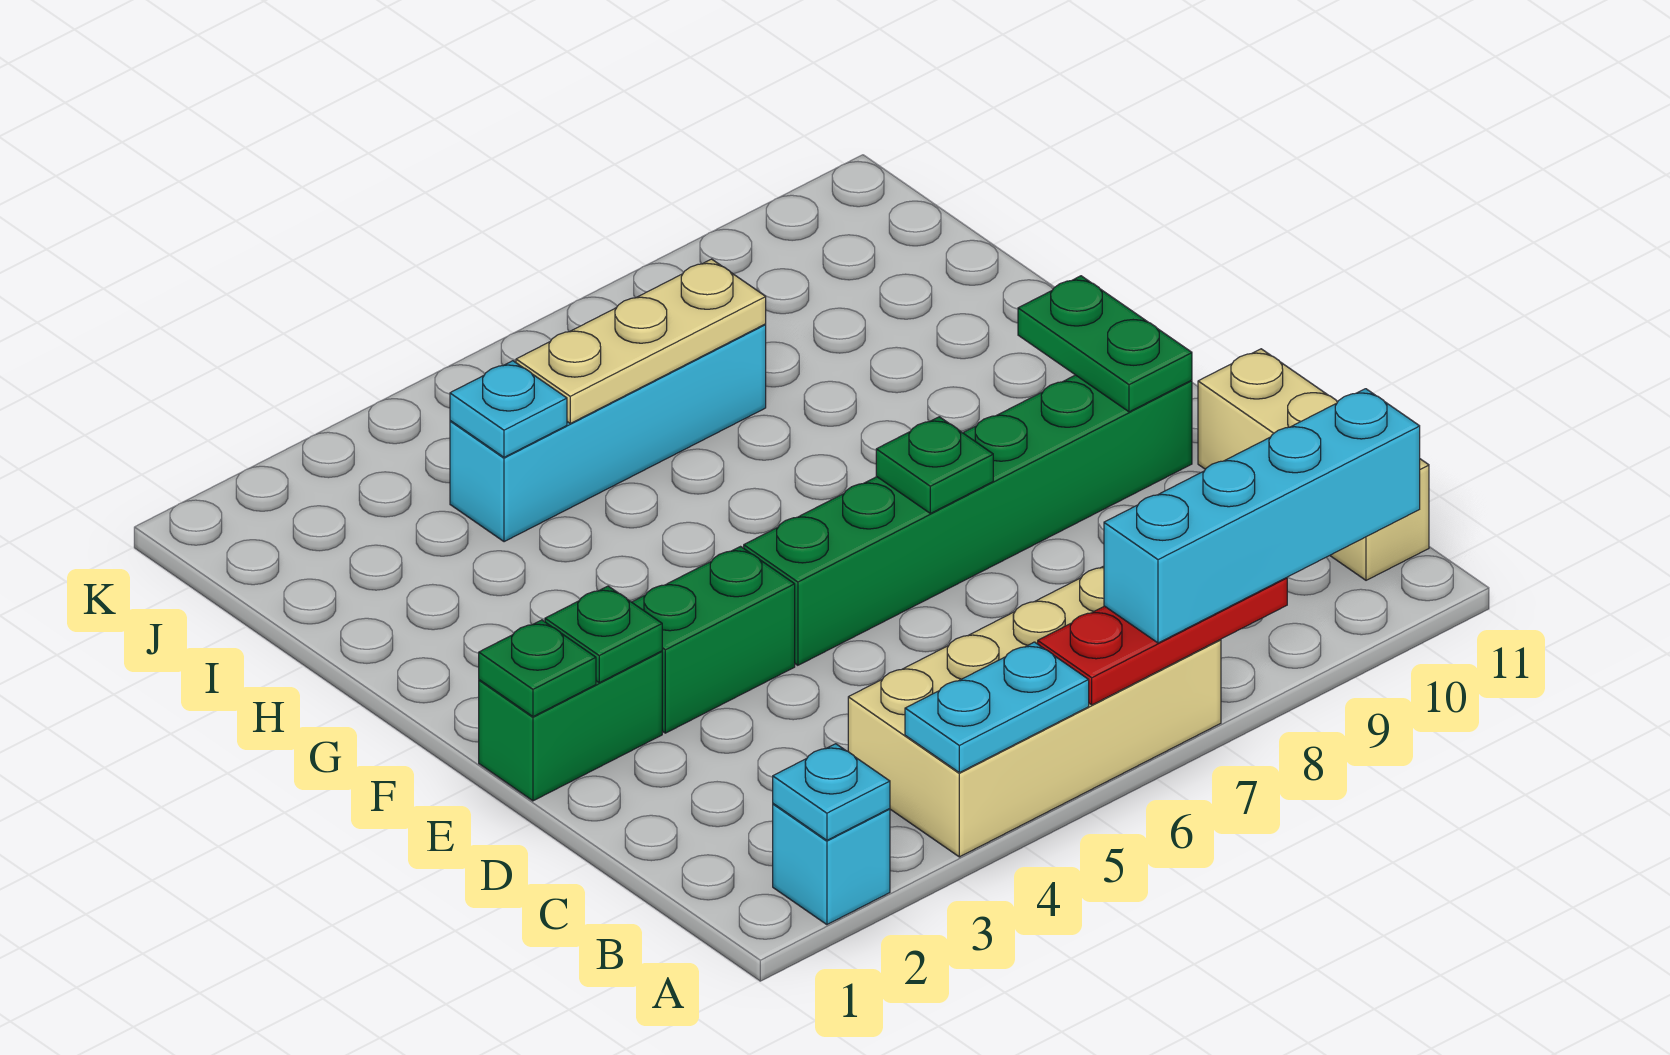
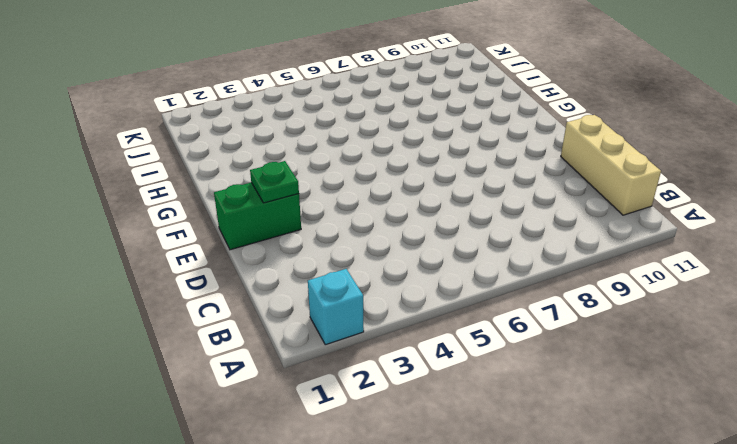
none -> tan brick A4:B7 level 1
none -> green brick E3:E4 level 1
none -> green brick E5:E10 level 1

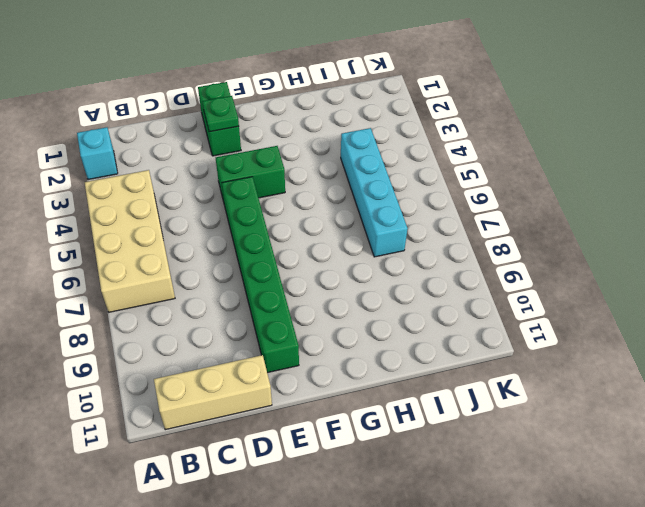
green brick E4:F4 level 1 -> green brick E3:E4 level 1
none -> cyan plate A2 level 2
none -> cyan plate A4:A5 level 2
none -> red plate A6:A8 level 2

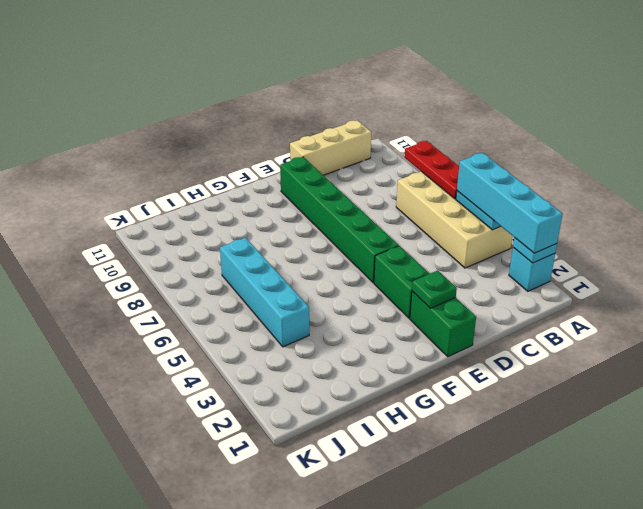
cyan brick A2:A5 level 3 -> cyan brick A7:A10 level 3
none -> green plate E1 level 2
none -> green plate E7 level 2
none -> green plate E10:F10 level 2

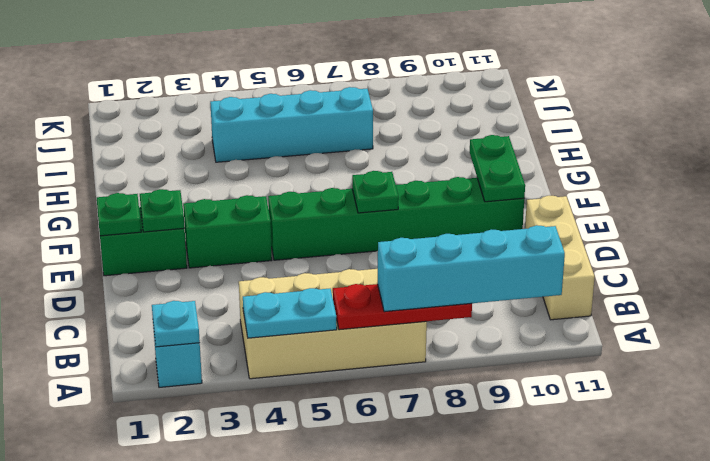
none -> cyan plate I4 level 2
none -> tan plate I5:I7 level 2

